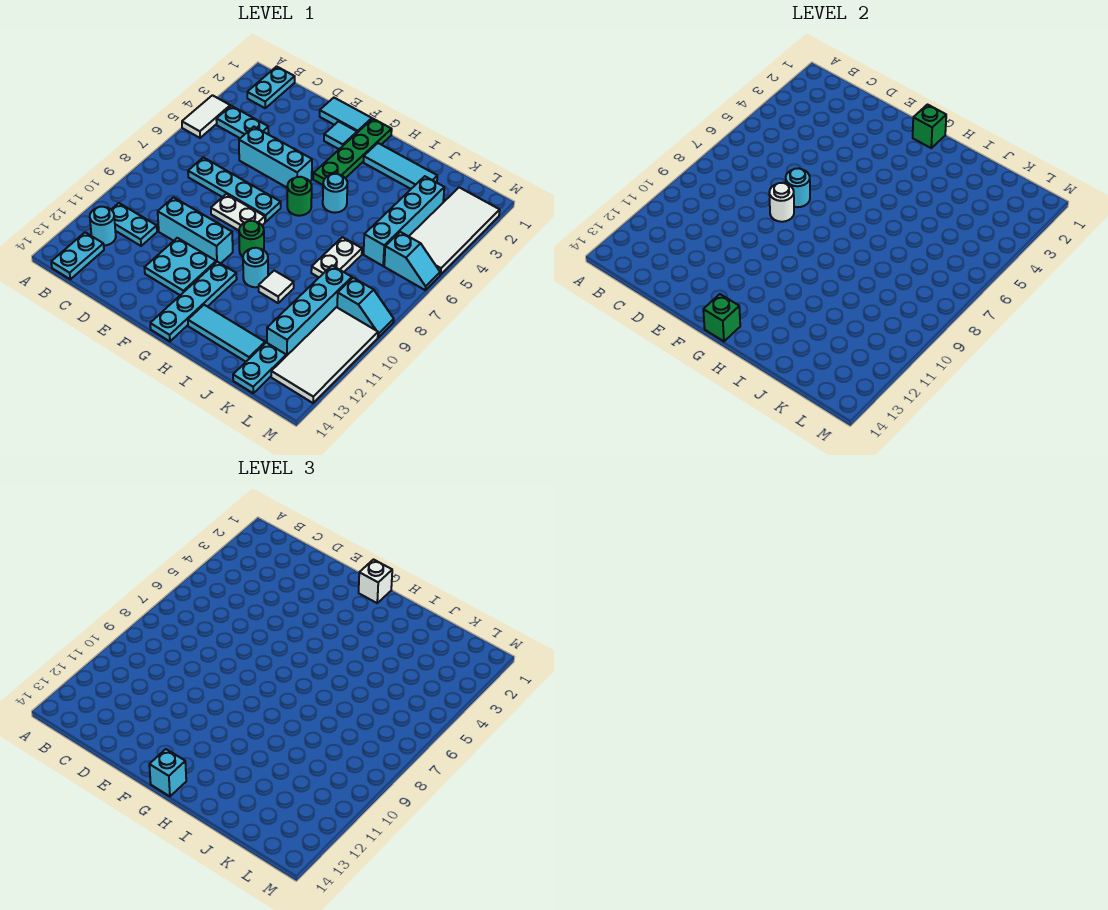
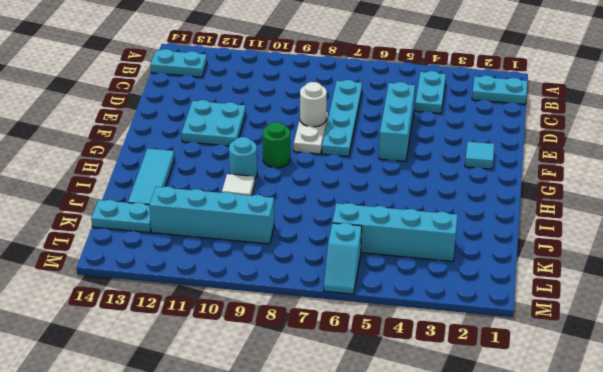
none -> white tile A4:A5 level 1
none -> cyan plate B11:C11 level 1
none -> cyan round brick B12 level 1
none -> cyan brick D10:F10 level 1

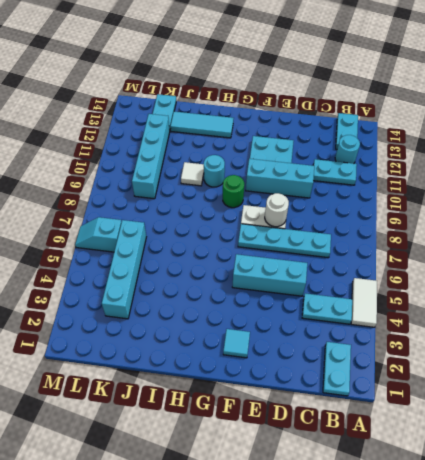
none -> cyan tile E1:F1 level 1
none -> green plate G1:G4 level 1
none -> green round brick G6 level 1
none -> cyan plate G11:G14 level 1

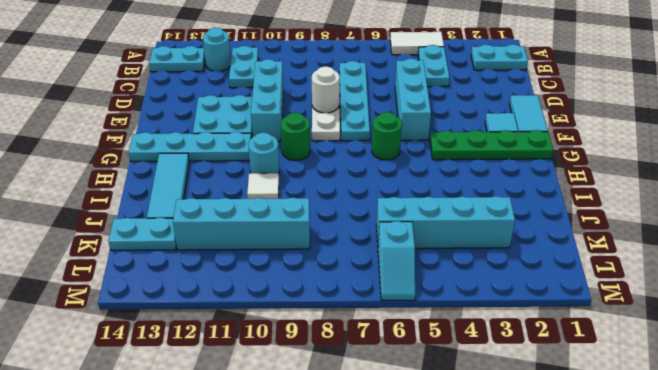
none -> cyan tile H2:J2 level 1
none -> cyan round brick H5 level 1
none -> white plate J7:J8 level 1
none -> white tile L2:M5 level 1

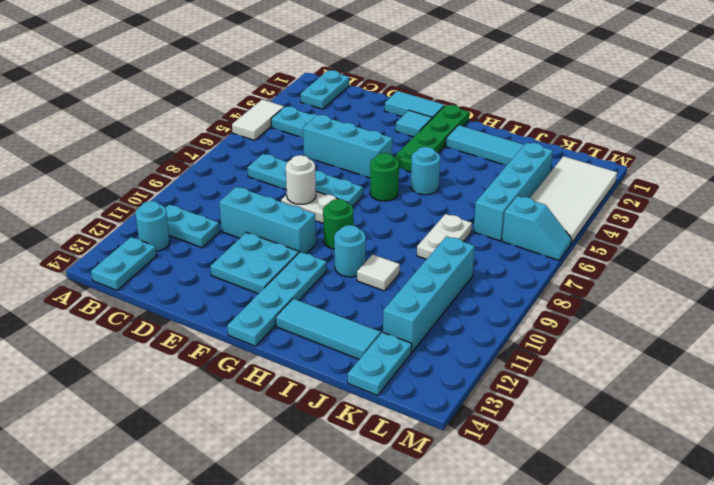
none -> cyan slope L9:M9 level 1 top L
none -> white tile L10:M13 level 1
none -> cyan round brick E7 level 2
none -> green brick G1 level 2

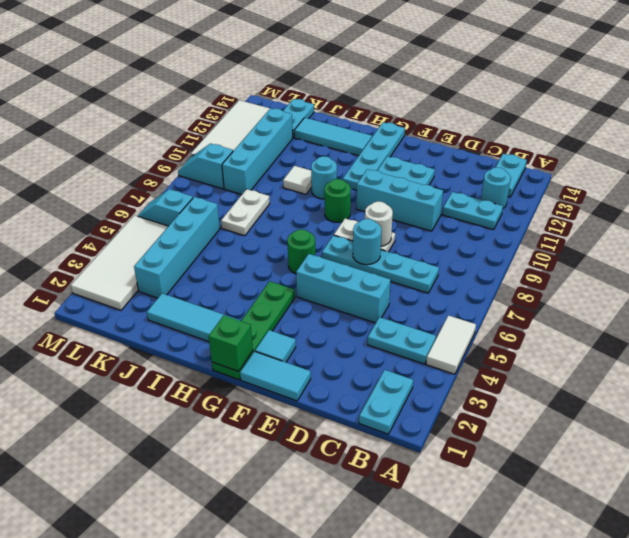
none -> cyan round brick H5 level 1
none -> green brick G14 level 2
none -> white brick G1 level 3
none -> cyan brick G14 level 3

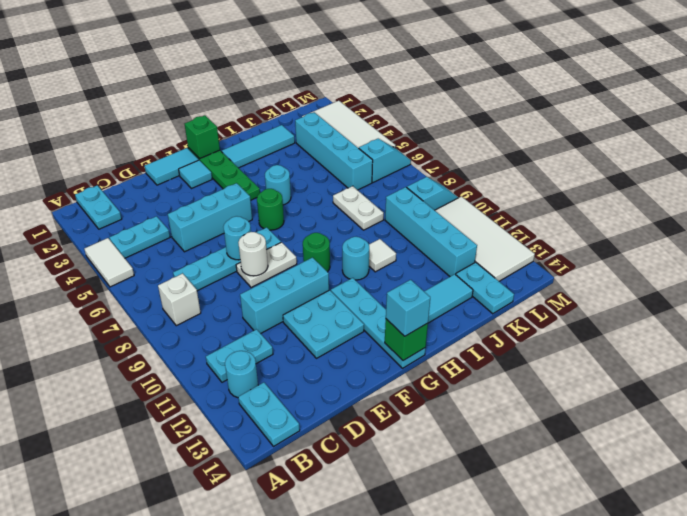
white brick B8 level 1 -> white brick G1 level 3

